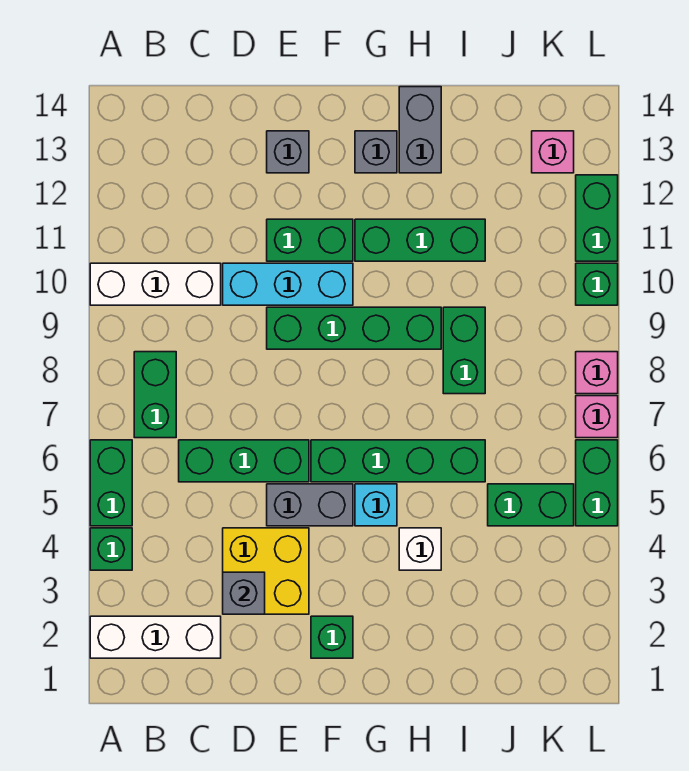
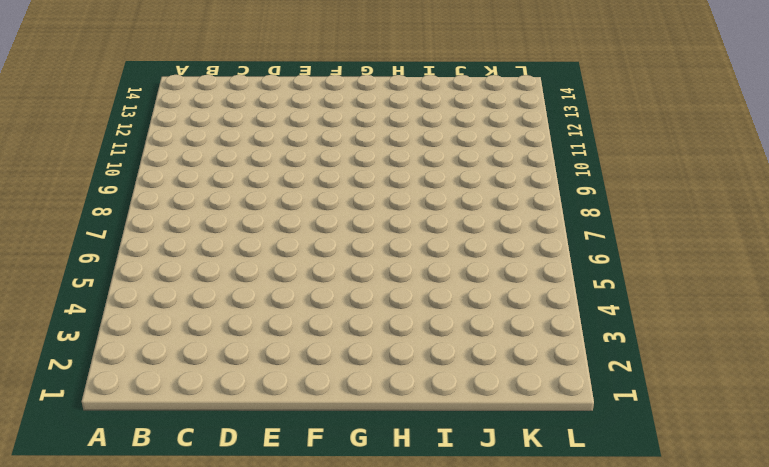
none -> white brick A2:C2 level 1
none -> green brick A4 level 1
none -> green brick A5:A6 level 1

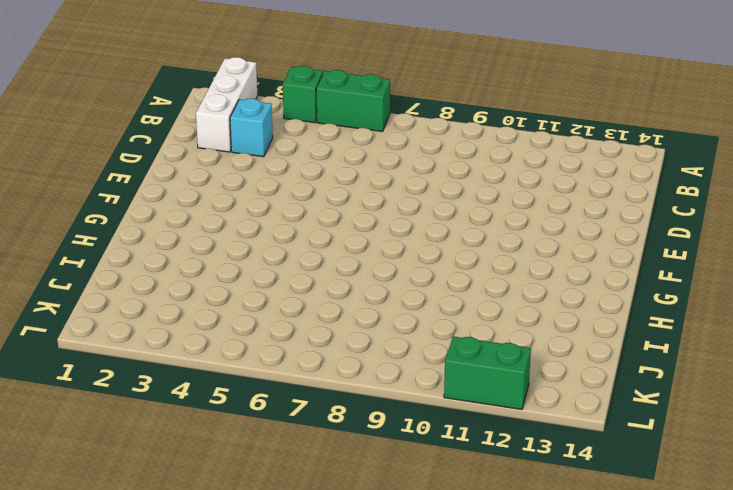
cyan brick C3 level 1 -> cyan brick G5 level 1
none -> white brick A10:C10 level 1
none -> green brick B7:B8 level 1
none -> green brick C6:E6 level 1

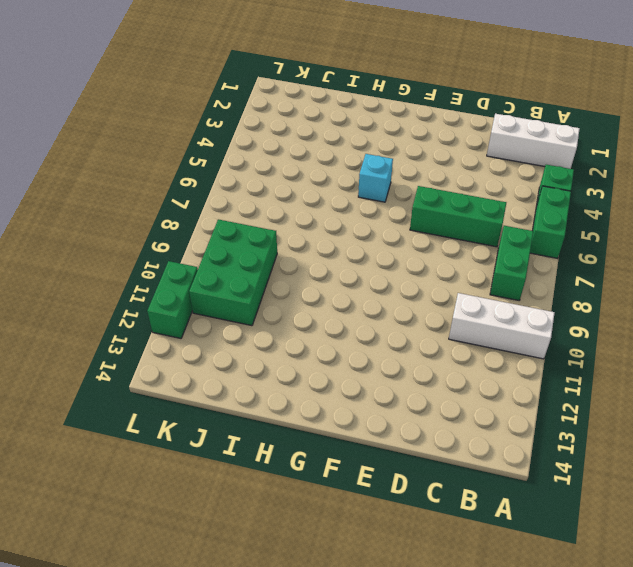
green brick J9:K11 level 1 -> none
none -> yellow brick D3:E4 level 1
none -> cyan brick D10:F10 level 1
none -> grey brick E5:F5 level 1

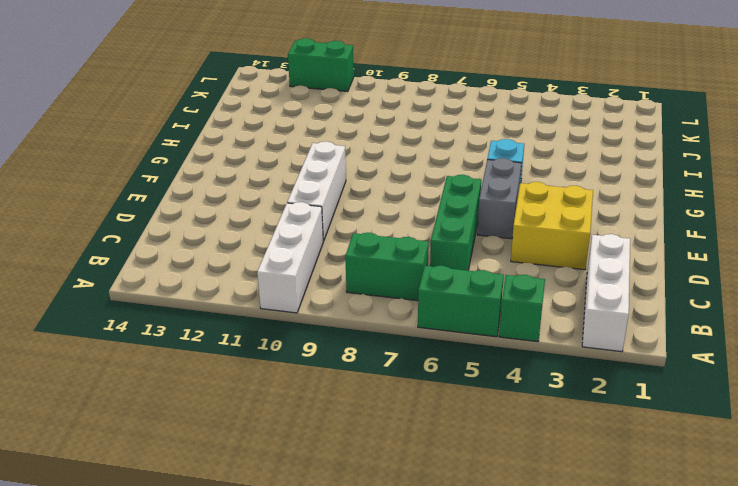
white brick D10:F10 level 1 -> cyan brick D10:F10 level 1
none -> green brick E9:H9 level 1
none -> green brick E11:F11 level 1
none -> grey brick E13 level 1

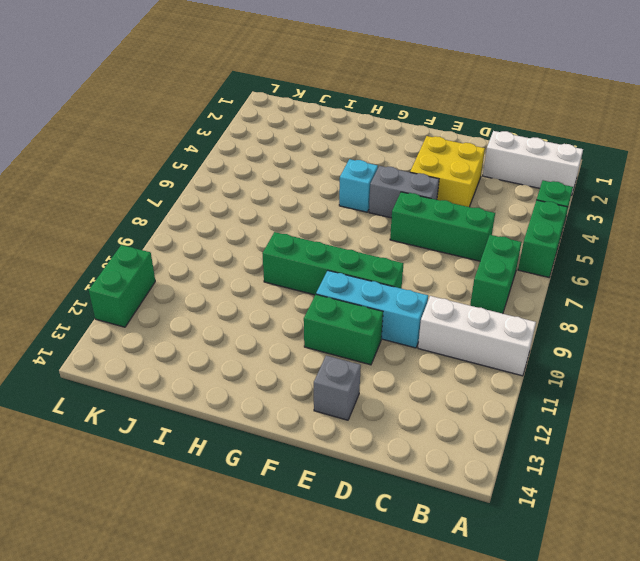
none -> green brick F2 level 1
none -> green brick F6:I6 level 1
none -> green brick G11:I11 level 1

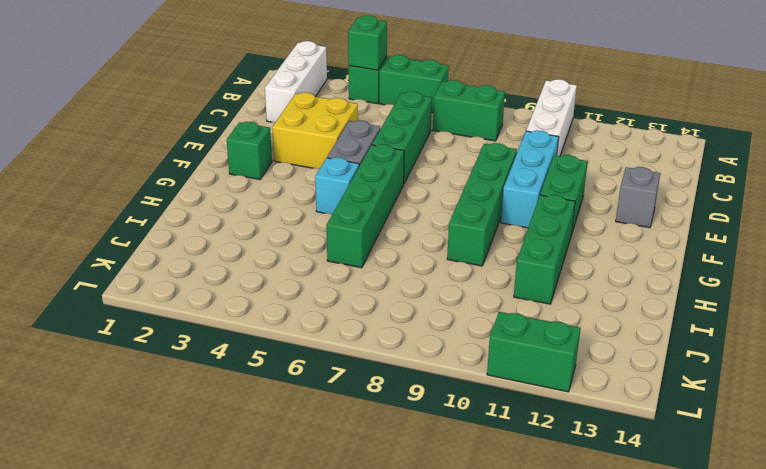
green brick A4 level 2 -> green brick L10 level 1
none -> grey brick G13 level 1
none -> white brick H4 level 1
none -> grey brick H13:H14 level 1

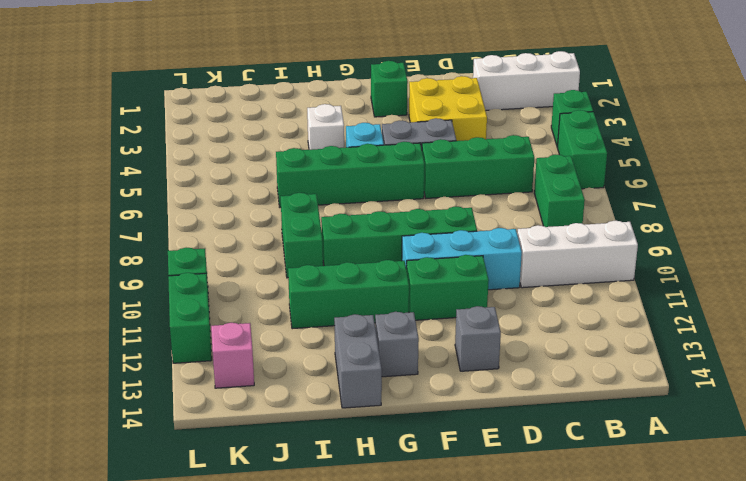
none -> green brick J5:K5 level 1
none -> green brick L5:L6 level 1
none -> pink brick L7 level 1

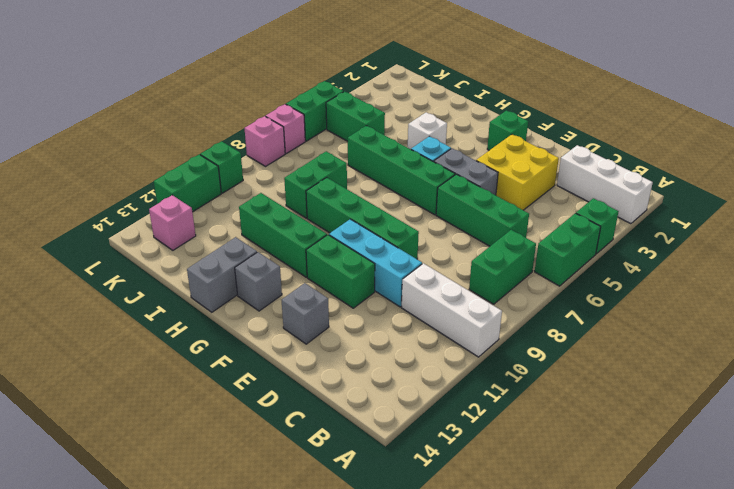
none -> grey brick D3 level 2

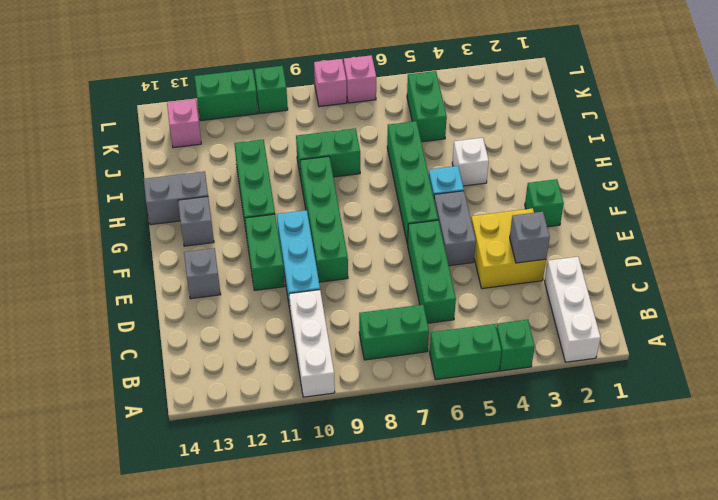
none -> green brick L5:L6 level 1

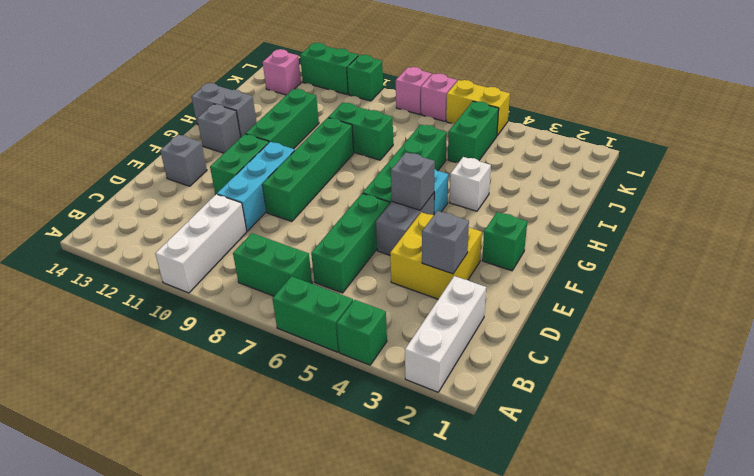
grey brick F5 level 2 -> none
yellow brick L5:L6 level 1 -> green brick L5:L6 level 1

